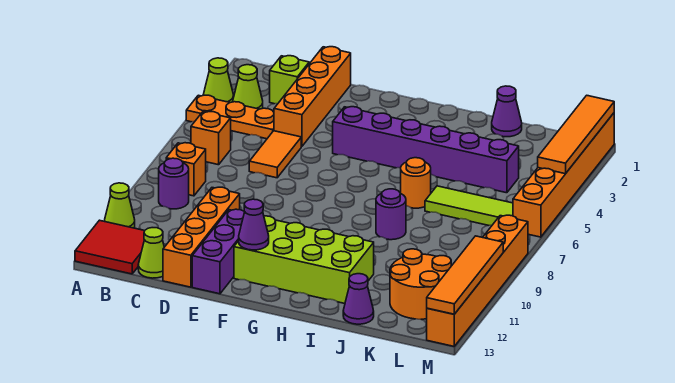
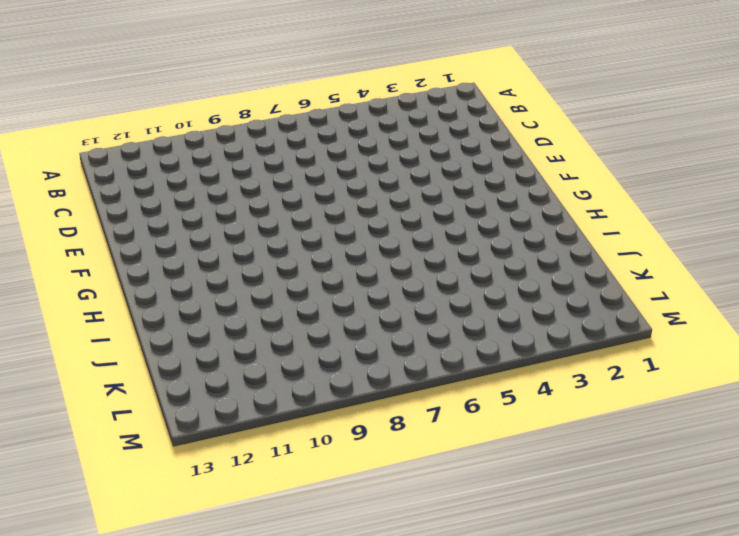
none -> lime cone A3 level 1
none -> orange plate A4:C4 level 1
none -> lime cone A11 level 1

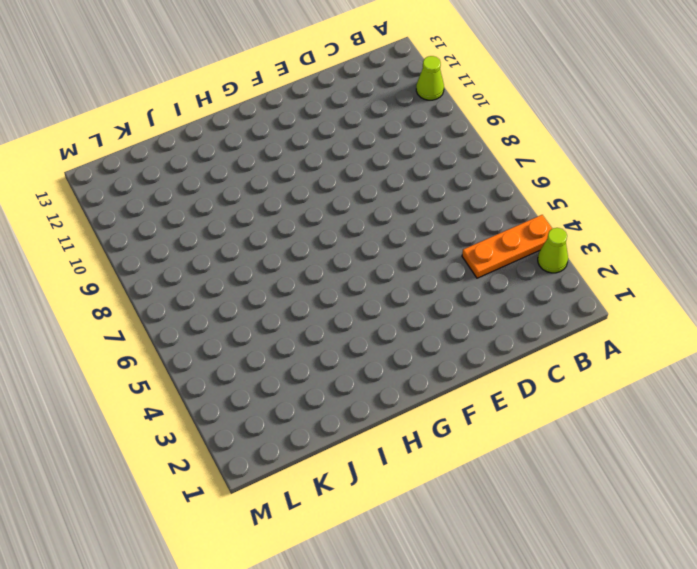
none -> red tile A12:B13 level 1
none -> lime cone B3 level 1
none -> orange brick B6 level 1

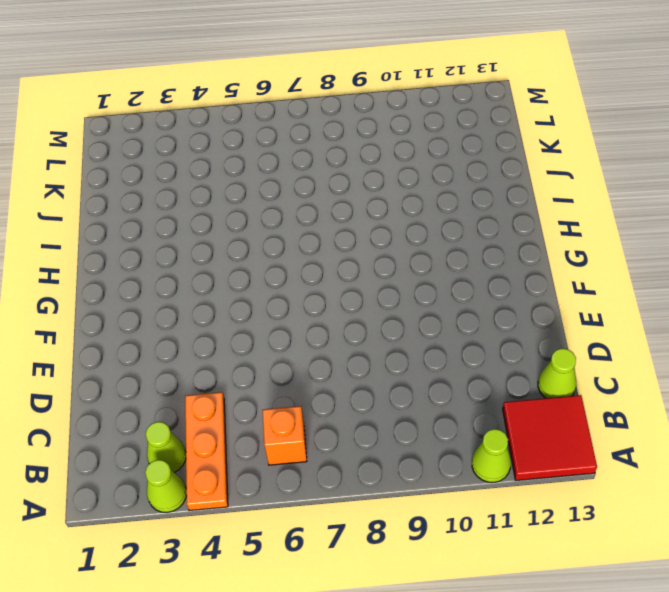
none -> orange brick B8 level 1
none -> purple round brick B9 level 1
none -> lime brick C2 level 1

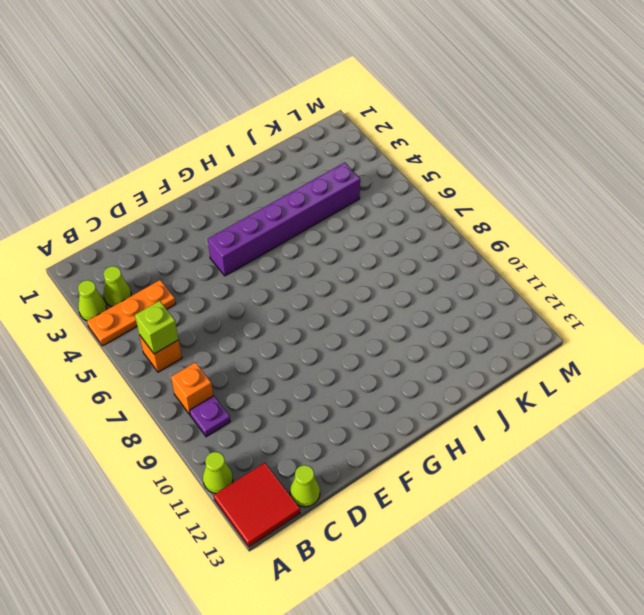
lime brick B6 level 2 -> lime brick C2 level 1
purple plate B9 level 1 -> purple round brick B9 level 1
none -> orange brick D1:D4 level 1
none -> orange tile D5:D6 level 1
none -> orange brick D10:D13 level 1

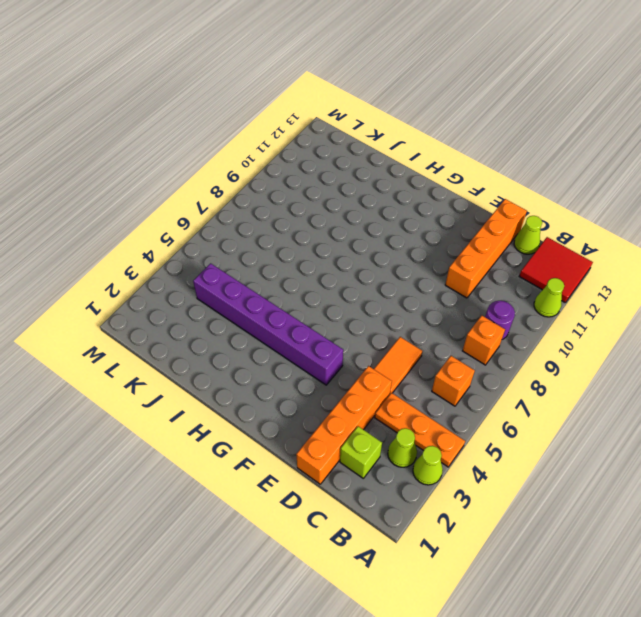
none -> purple brick E11:E13 level 1
none -> lime brick F11:I12 level 1
none -> orange round brick I6 level 1

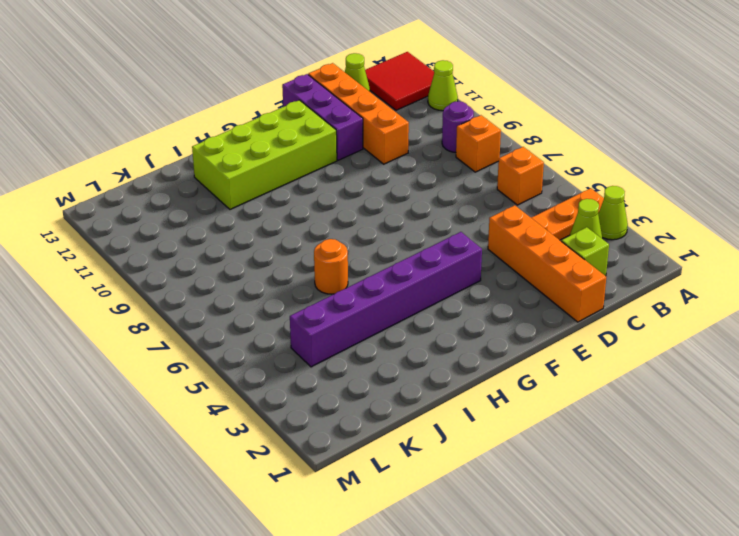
none -> orange tile D5:D6 level 1
none -> purple round brick I8 level 1
none -> purple cone J1 level 1

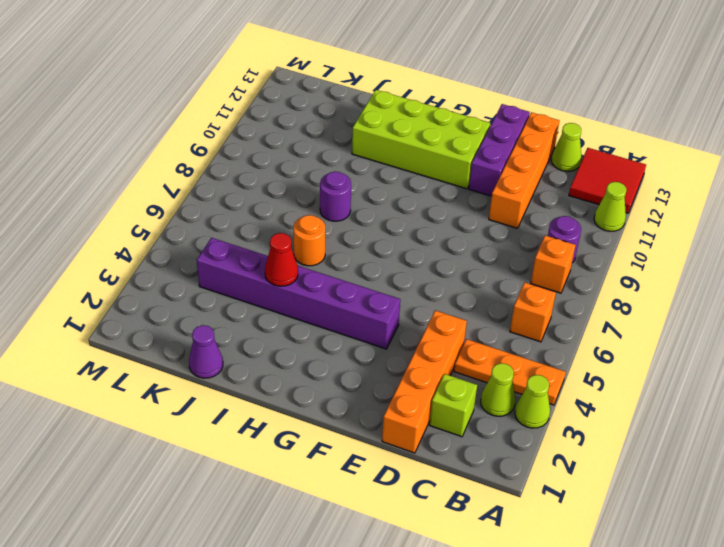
red cone I4 level 2 -> none
none -> orange tile D5:D6 level 1
none -> lime tile J6:L6 level 1
none -> purple cone J13 level 1

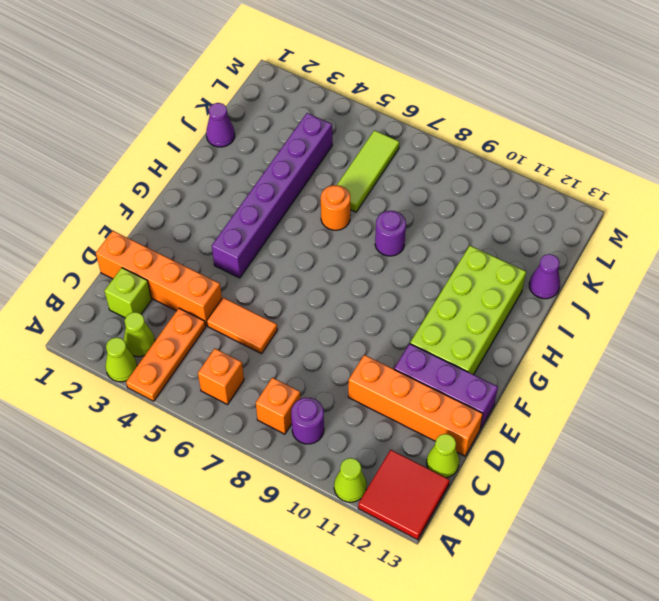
none -> orange round brick K11:L12 level 1
none -> orange brick M1:M6 level 1
none -> orange brick M8:M13 level 1

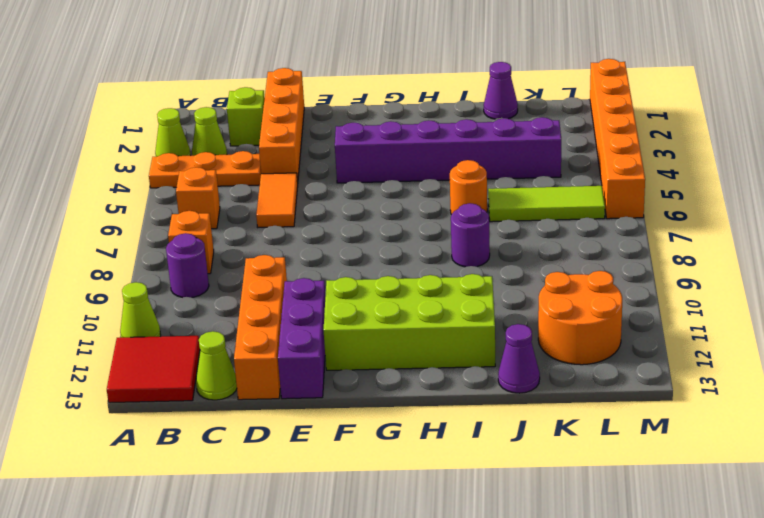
none -> orange brick M8:M13 level 1
none -> purple cone F12 level 2
none -> orange tile M1:M4 level 2

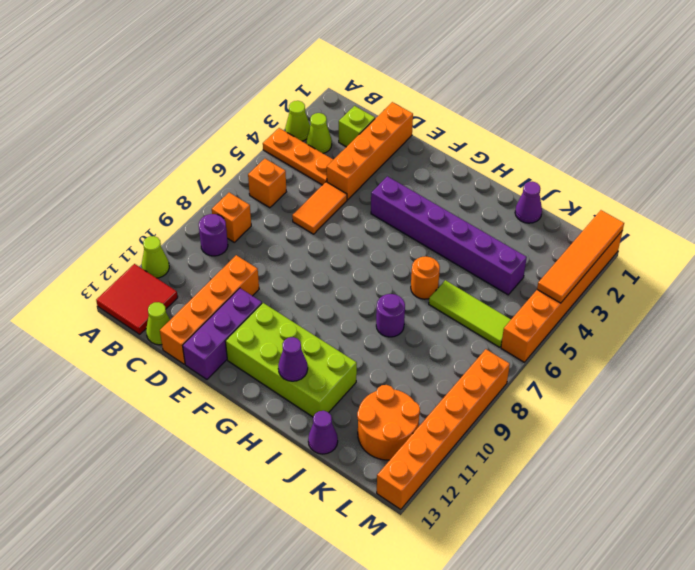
purple cone H12 level 2 -> purple cone F12 level 2
none -> orange tile M10:M13 level 2

